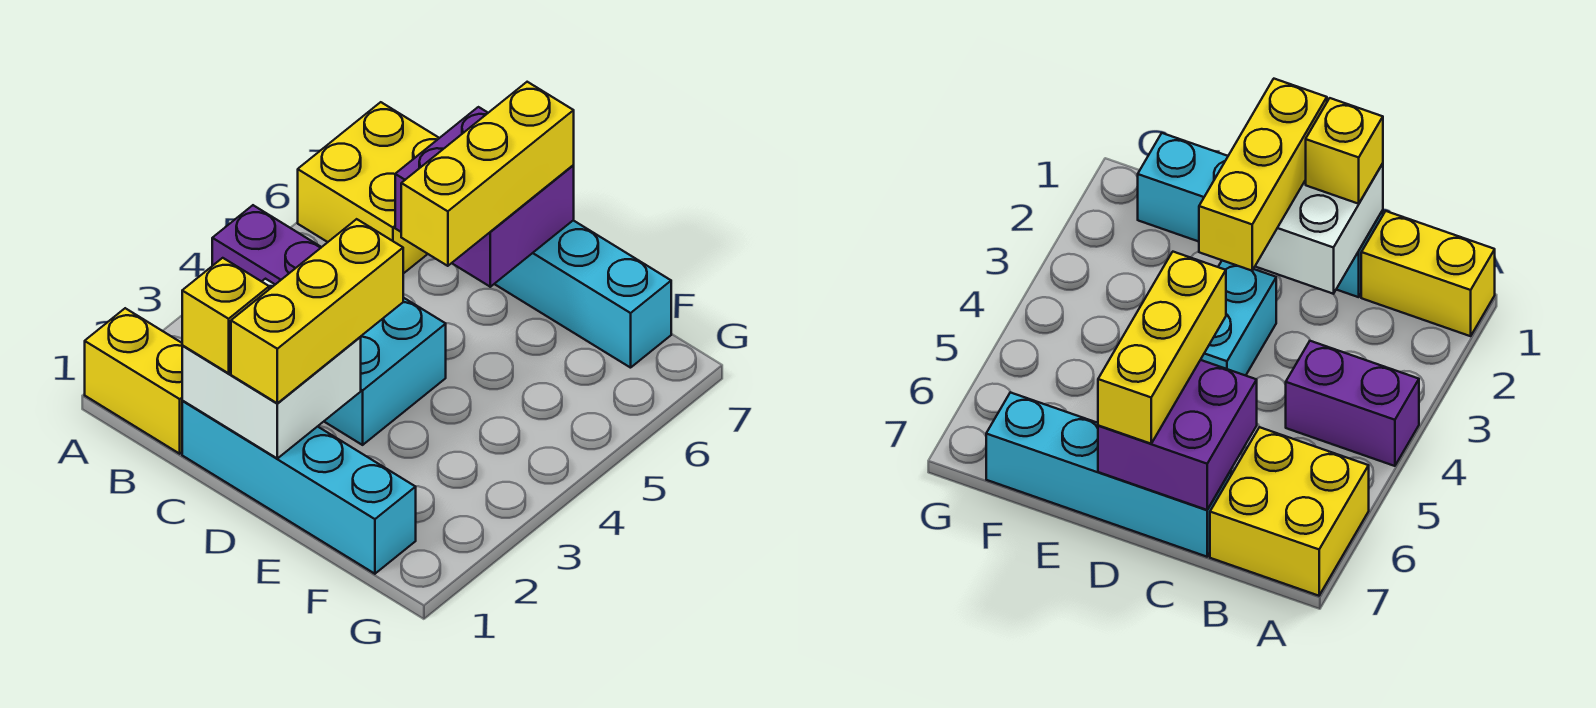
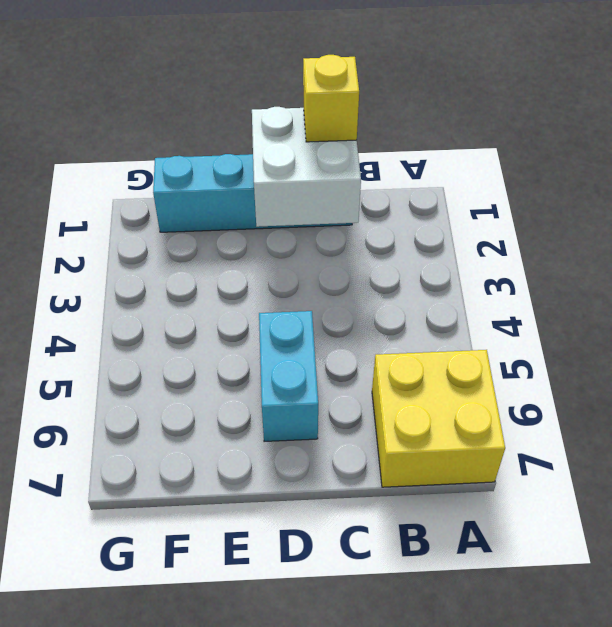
cyan brick D5:D6 level 1 -> cyan brick D3:D4 level 1
none -> yellow brick A1:B1 level 1
none -> purple brick A4:B4 level 1

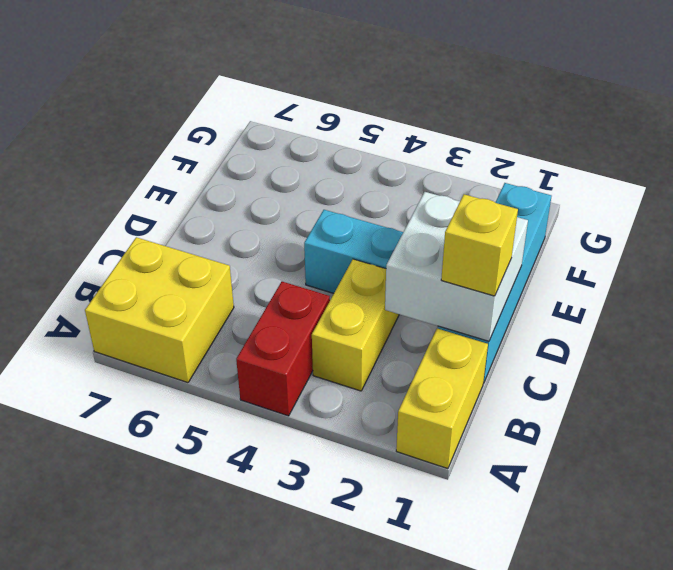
red brick A4:B4 level 1 -> purple brick A4:B4 level 1
yellow brick B3:C3 level 1 -> none
none -> cyan brick C7:F7 level 1
none -> purple brick C6:D7 level 2

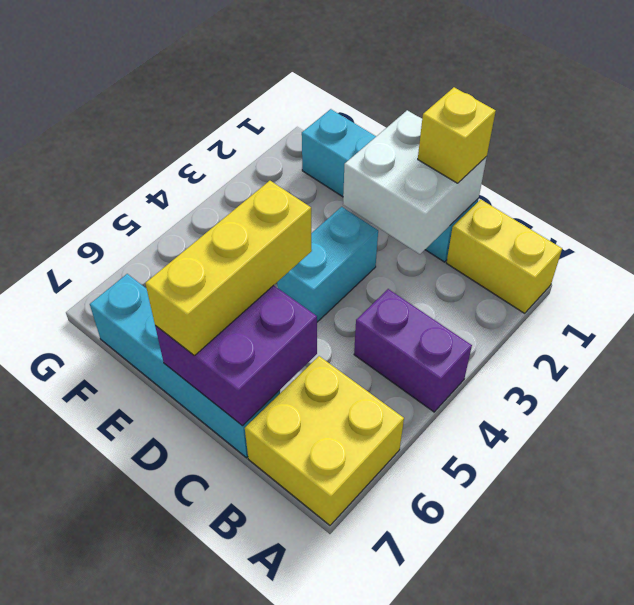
none -> yellow brick D1:D3 level 3

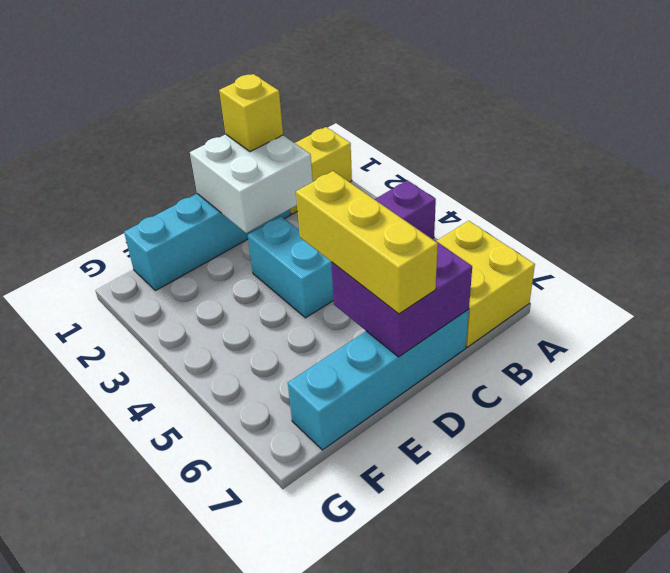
none -> yellow brick D1:D3 level 3

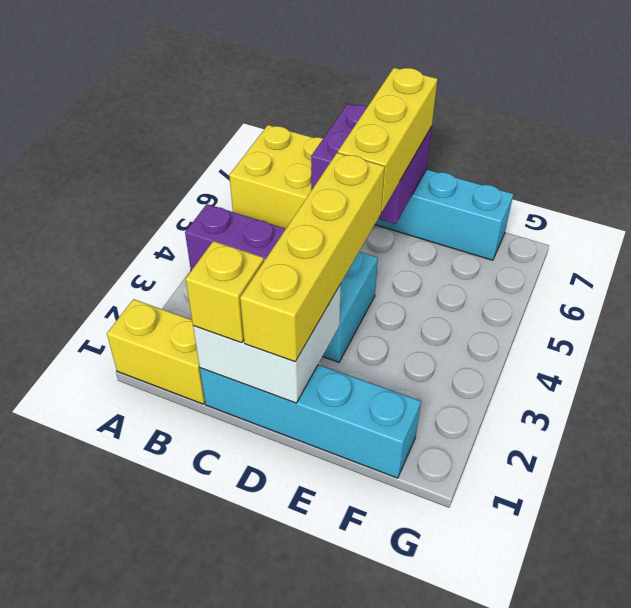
yellow brick D1:D4 level 3 -> yellow brick D1:D3 level 3

